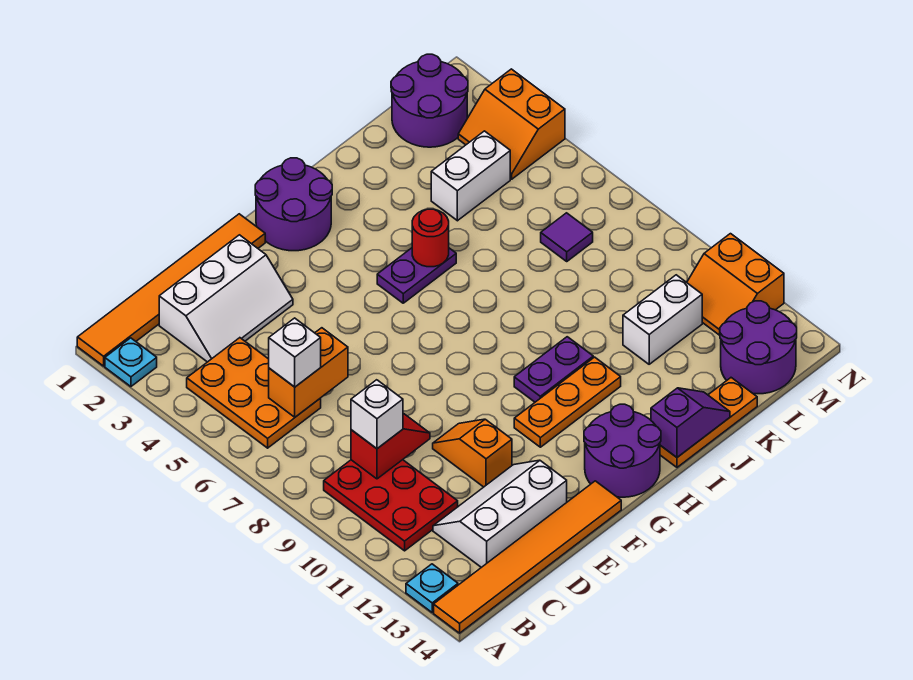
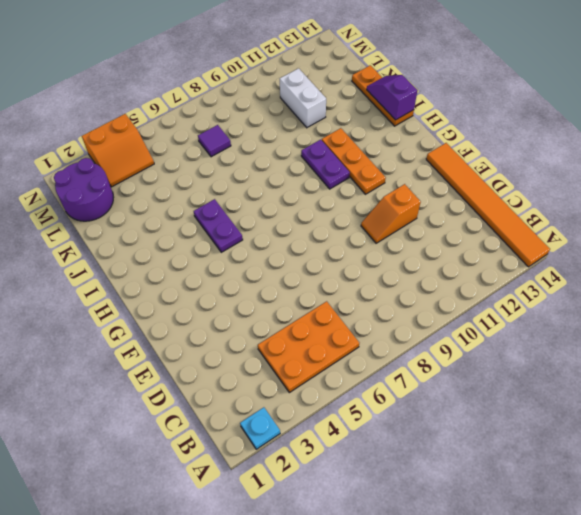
none -> orange tile A1:F1 level 1
none -> cyan plate A13 level 1
none -> red plate B9:C11 level 1

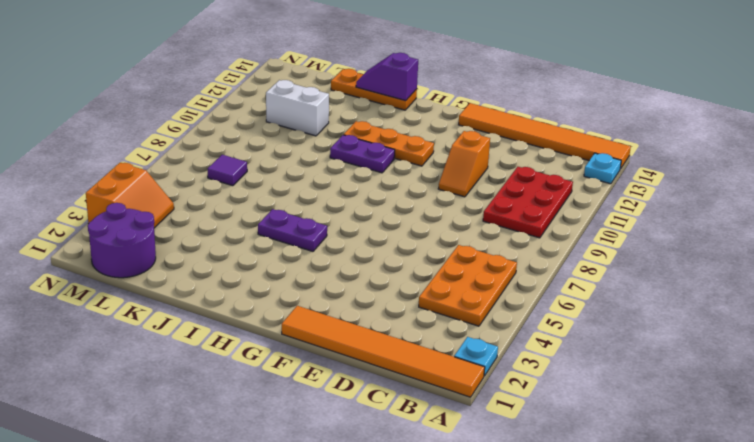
none -> white slope C2:E3 level 1 top 2
none -> white slope C12:E13 level 1 top 13
none -> purple round brick G1:H2 level 1

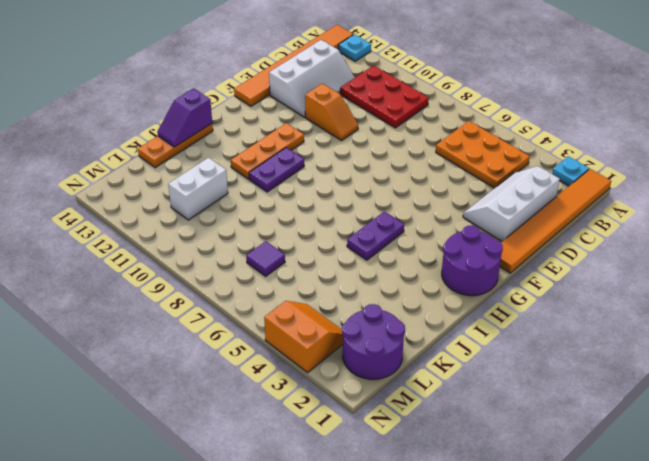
none -> purple round brick G13:H14 level 1
none -> white brick K4:L4 level 1
none -> purple round brick L13:M14 level 1

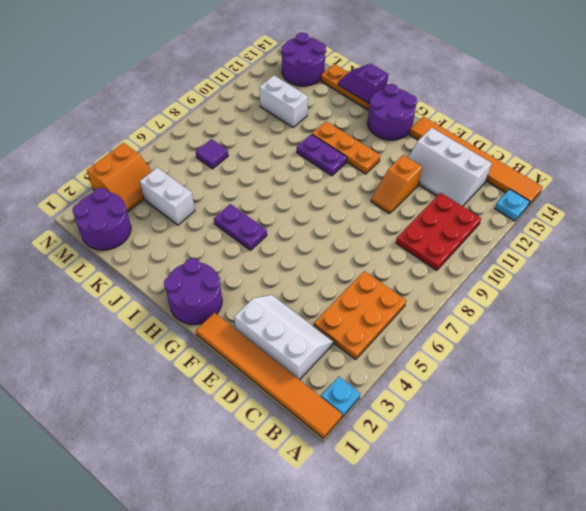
none -> orange slope M11:N12 level 1 top N
none -> orange brick C6:D6 level 2
none -> red slope C9:D9 level 2 top C

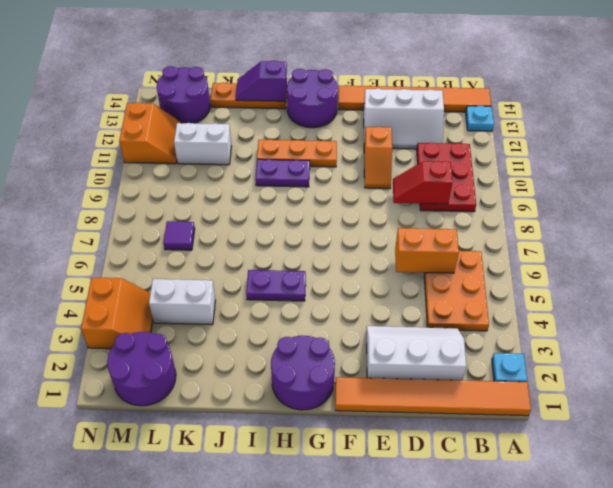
none -> red round brick I5 level 2
none -> white brick C6 level 3
none -> white brick C9 level 3

